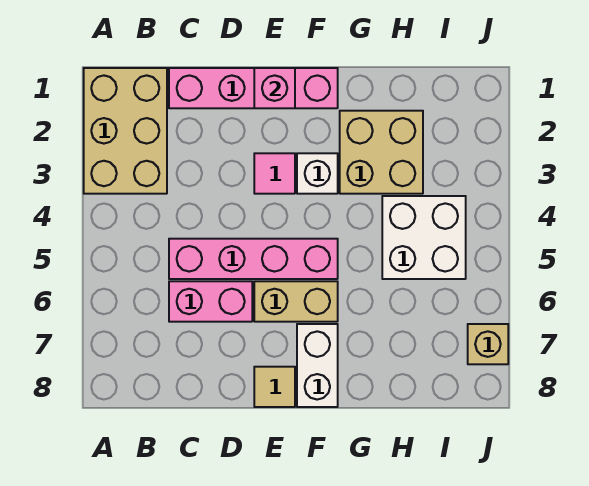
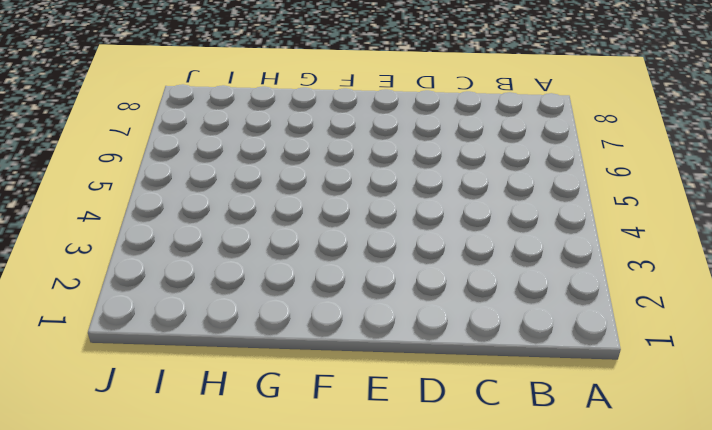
none -> tan brick A1:B3 level 1
none -> pink brick C1:F1 level 1
none -> pink brick C5:F5 level 1

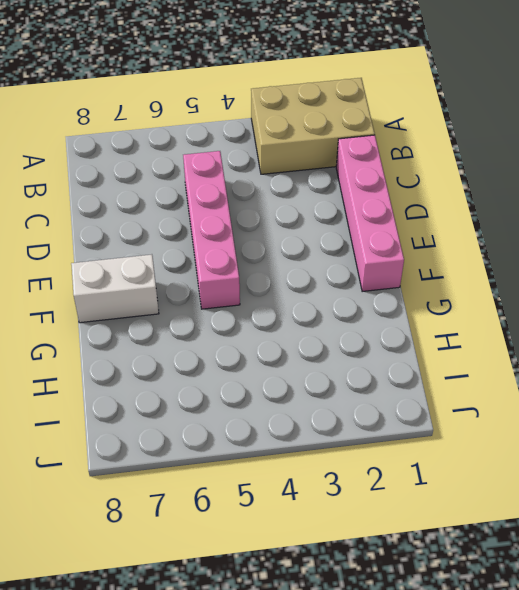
none -> pink brick C6:D6 level 1
none -> pink tile E3 level 1
none -> tan brick E6:F6 level 1

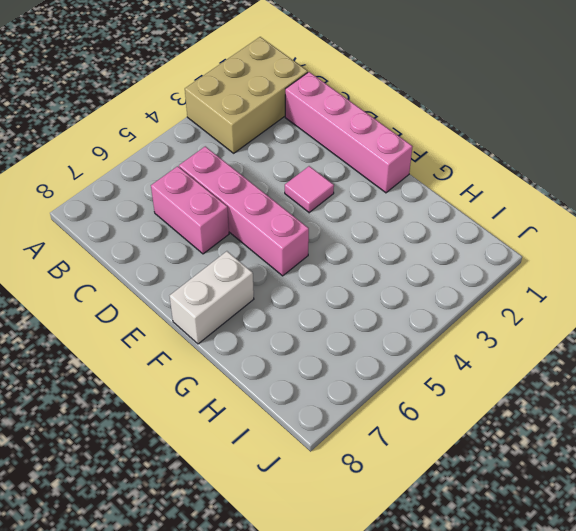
none -> tan brick E6:F6 level 1
none -> tan tile E8 level 1
none -> white brick F3 level 1

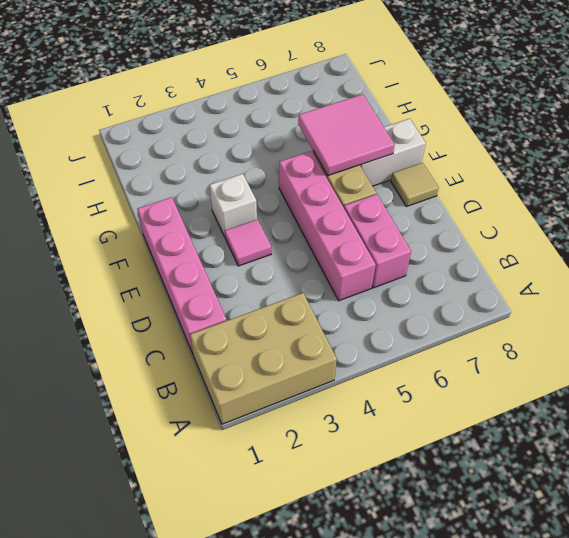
pink tile F6:G7 level 2 -> none
none -> tan brick G2:H3 level 1
none -> white brick H4:I5 level 1
none -> tan brick J7 level 1

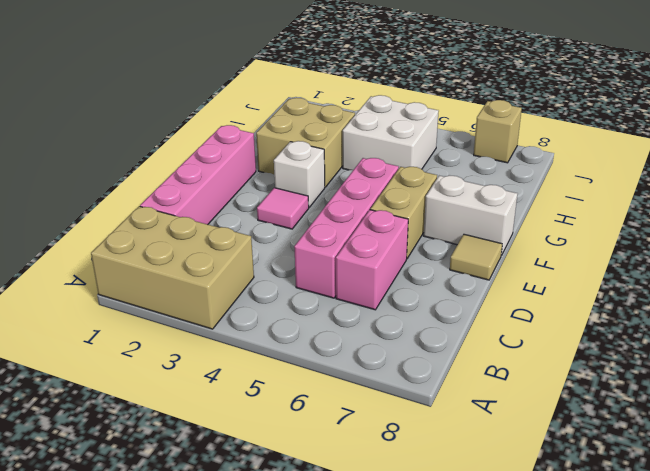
none -> pink brick E1 level 2

